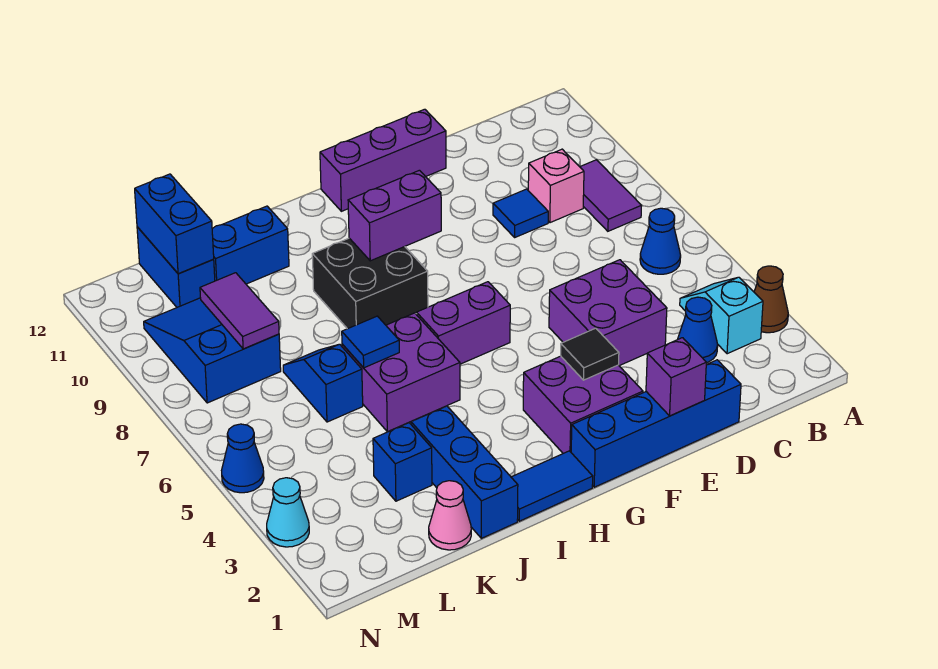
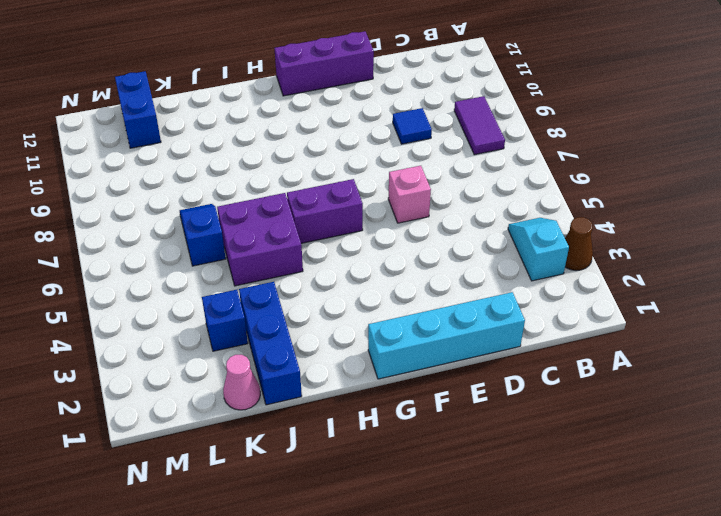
cyan brick D1:G1 level 1 -> blue brick D1:G1 level 1
pink brick E6 level 1 -> pink brick C9 level 1
none -> blue cone B6 level 1
none -> blue cone C3 level 1
none -> purple brick D4:E5 level 1
none -> purple brick F2:G3 level 1

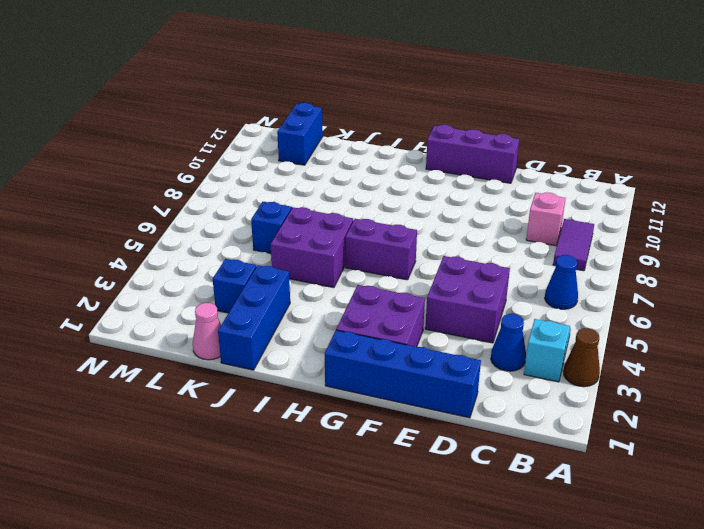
none -> blue tile D9 level 1
none -> blue tile H1:I1 level 1
none -> black brick H8:I9 level 1
none -> blue brick J11:K11 level 1

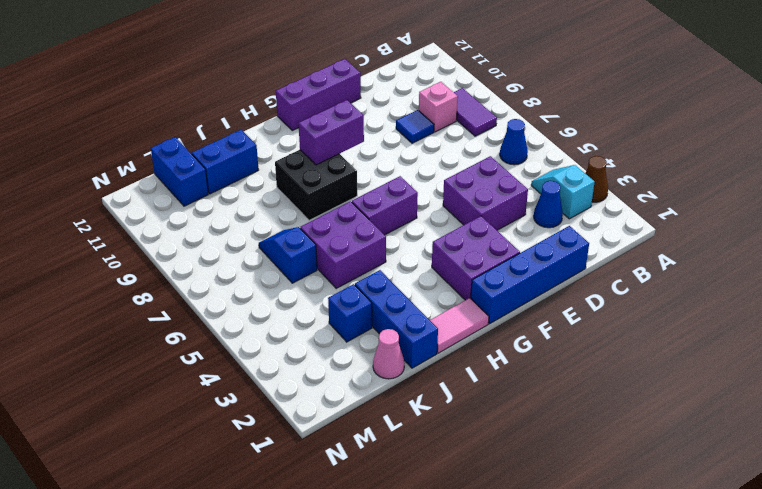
pink tile H1:I1 level 1 -> blue tile H1:I1 level 1
none -> blue slope L8:M10 level 1 top 8
none -> cyan cone N3 level 1
none -> blue cone N5 level 1
none -> purple brick E1 level 2

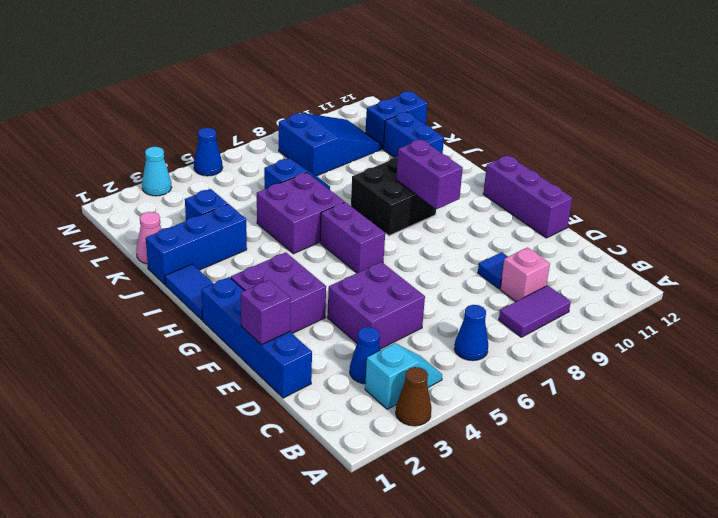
none -> black tile F3 level 2
none -> blue tile J6 level 2
none -> purple tile L8:L9 level 2
none -> blue brick L11:L12 level 2

